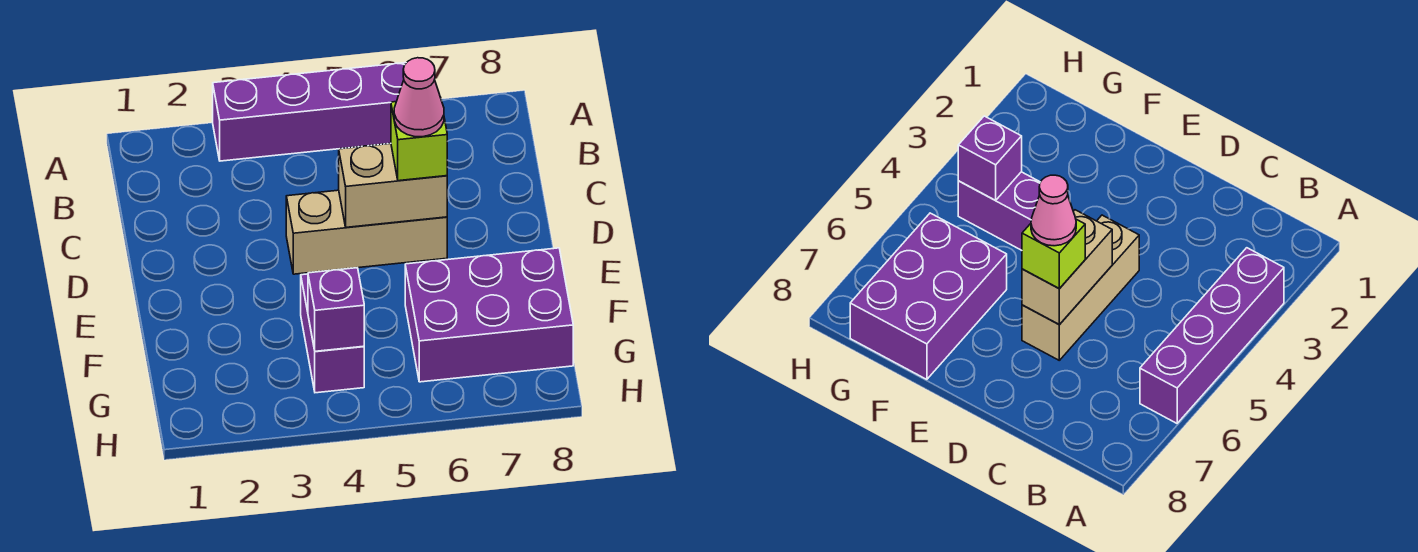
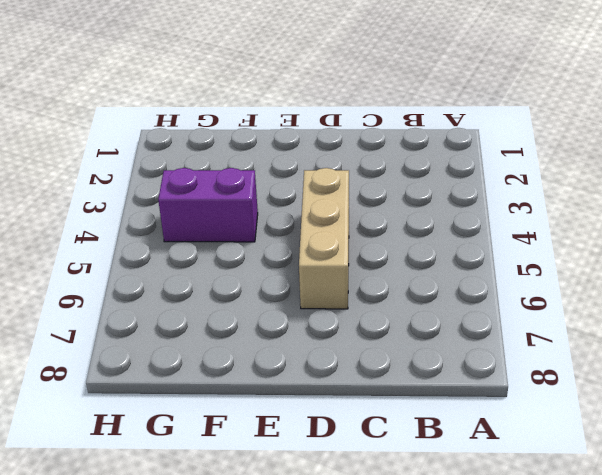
none -> purple brick A3:A6 level 1
none -> purple brick F6:G8 level 1

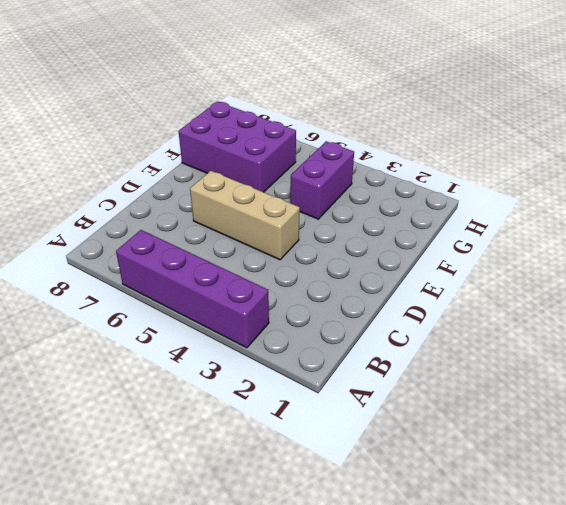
none -> tan brick D5:D6 level 2
none -> purple brick G4 level 2

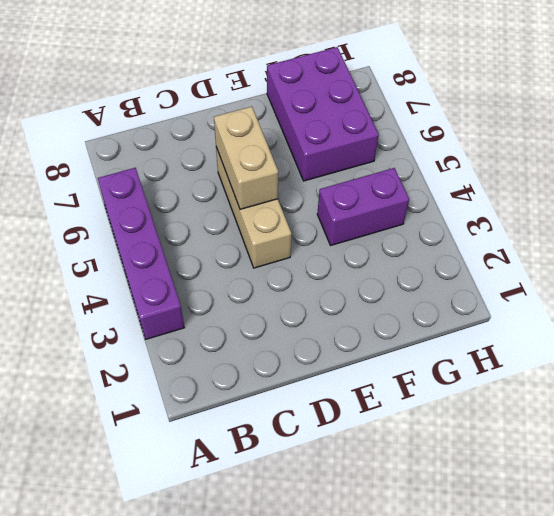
none -> purple brick G4 level 2
none -> lime brick D6 level 3

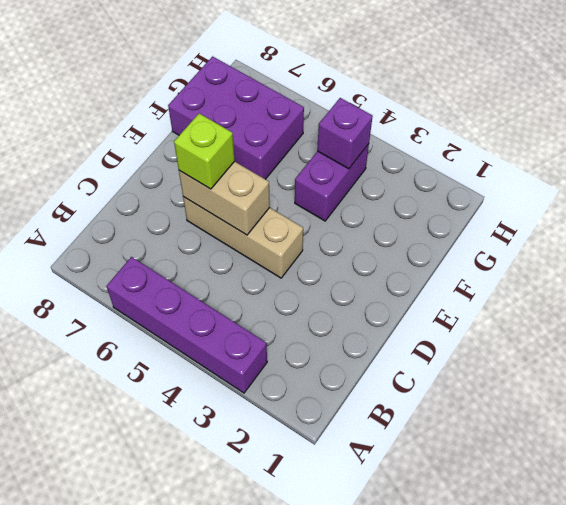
none -> pink cone D6 level 4

